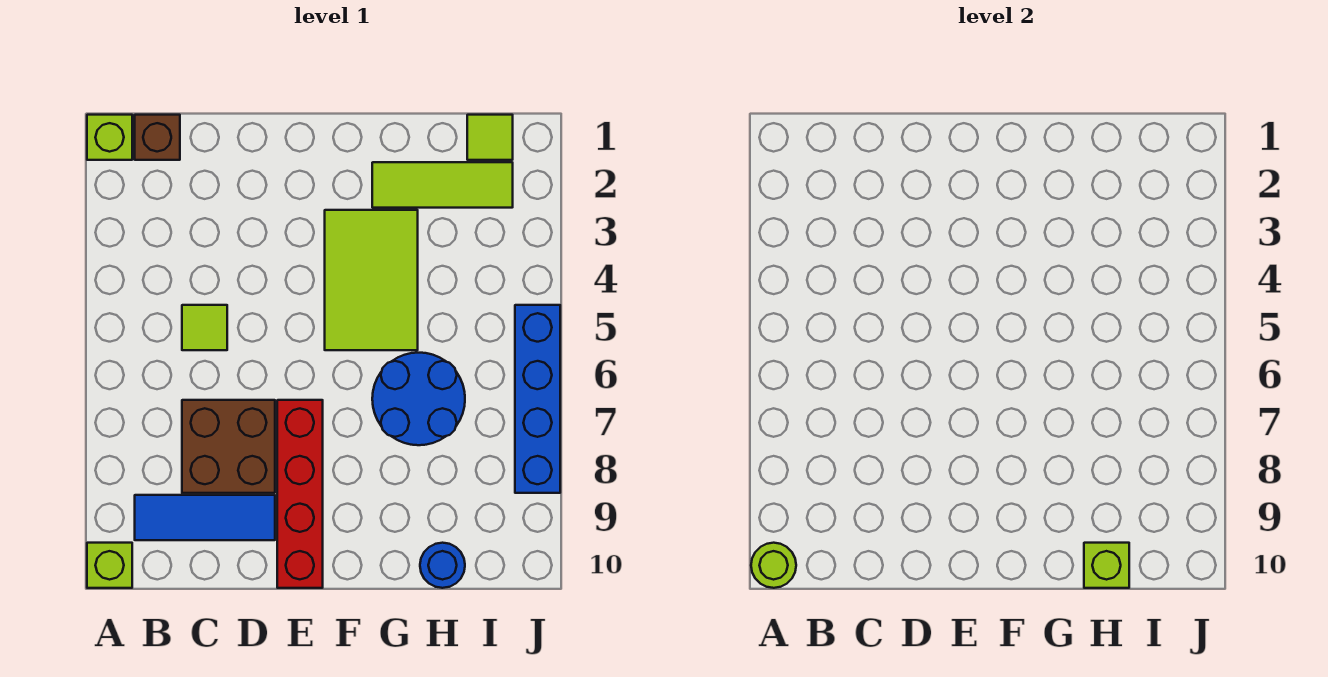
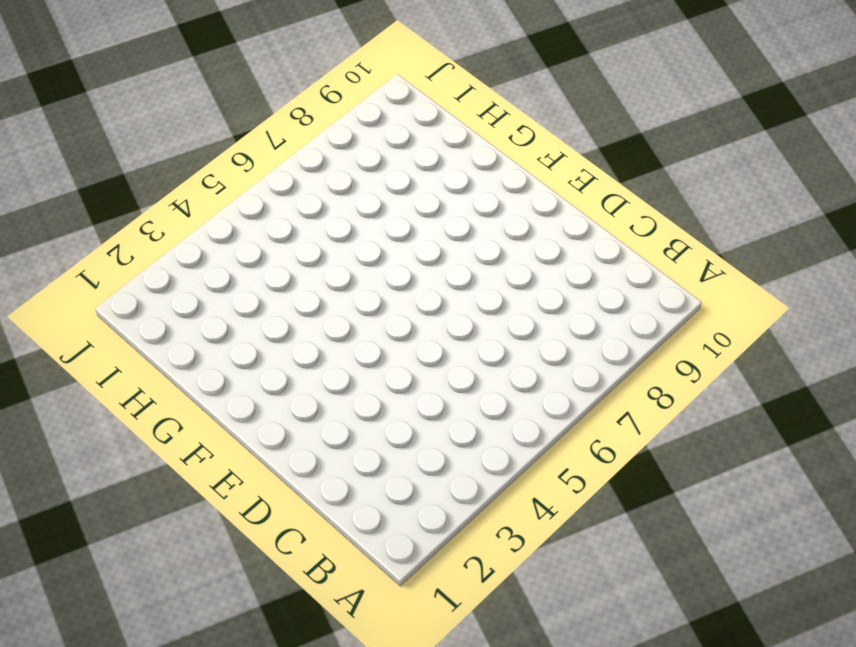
none -> lime brick A1 level 1
none -> lime brick A10 level 1
none -> brown brick B1 level 1

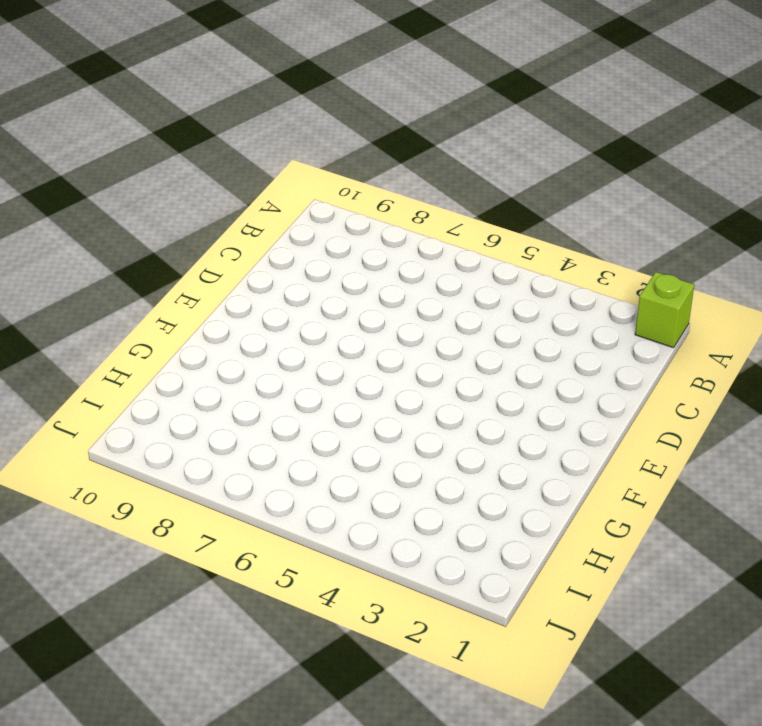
none -> lime brick A10 level 1
none -> brown brick B1 level 1
none -> blue tile B9:D9 level 1

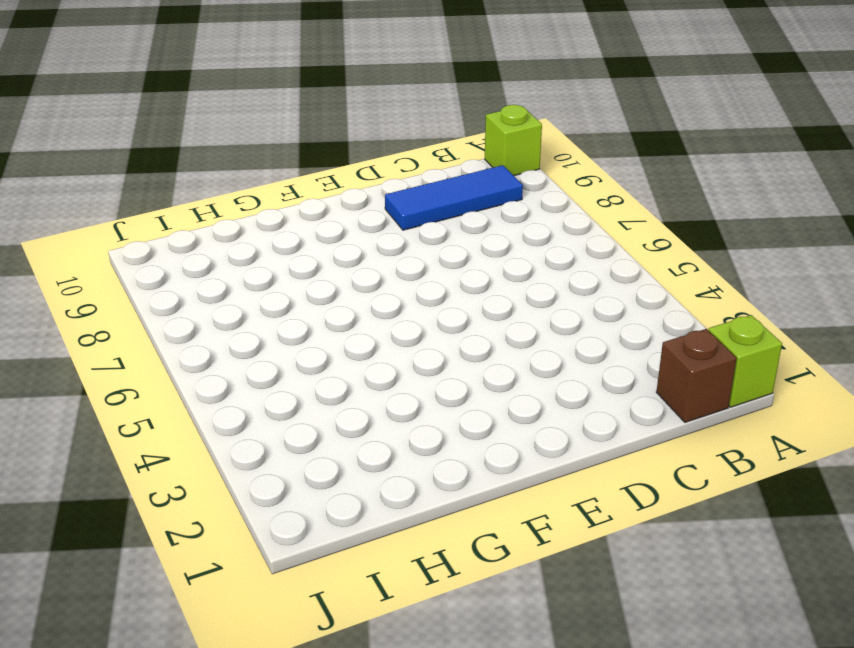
none -> lime tile C5 level 1
none -> brown brick C7:D8 level 1
none -> red brick E7:E10 level 1

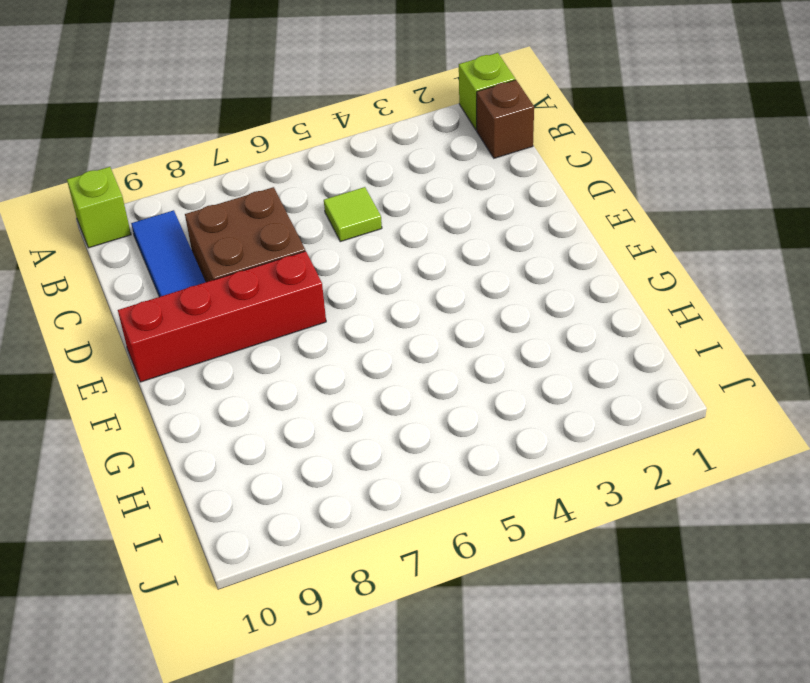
none -> lime tile F3:G5 level 1
none -> lime tile G2:I2 level 1
none -> blue round brick G6:H7 level 1

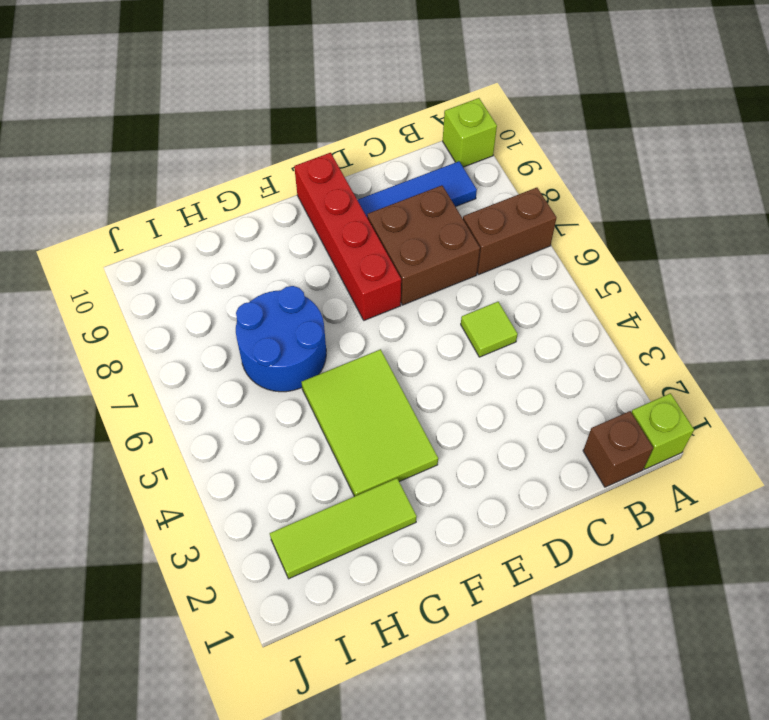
brown brick A7:B7 level 1 -> none
none -> blue round brick H10 level 1
none -> lime tile I1 level 1
none -> blue brick J5:J8 level 1

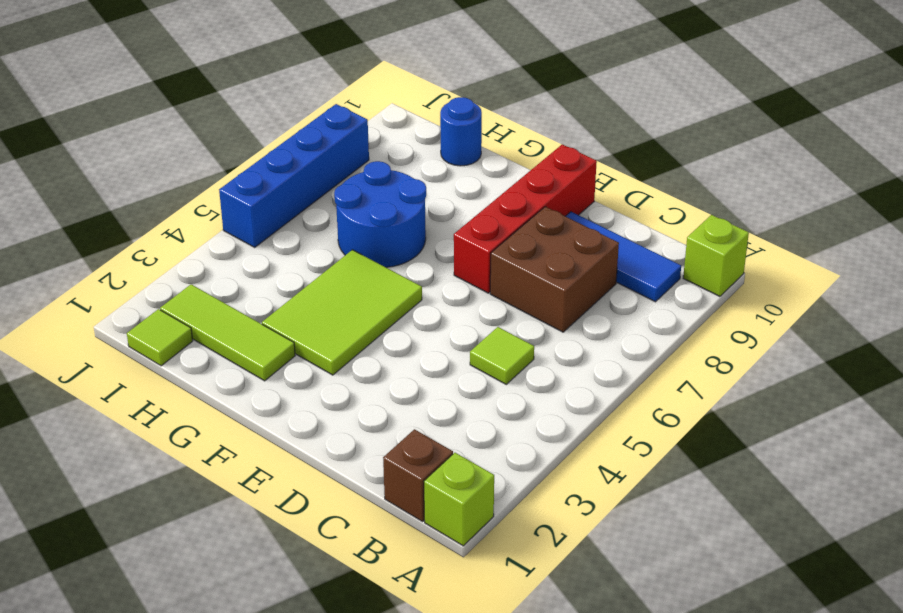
none -> lime round brick A10 level 2
none -> lime brick H10 level 2

